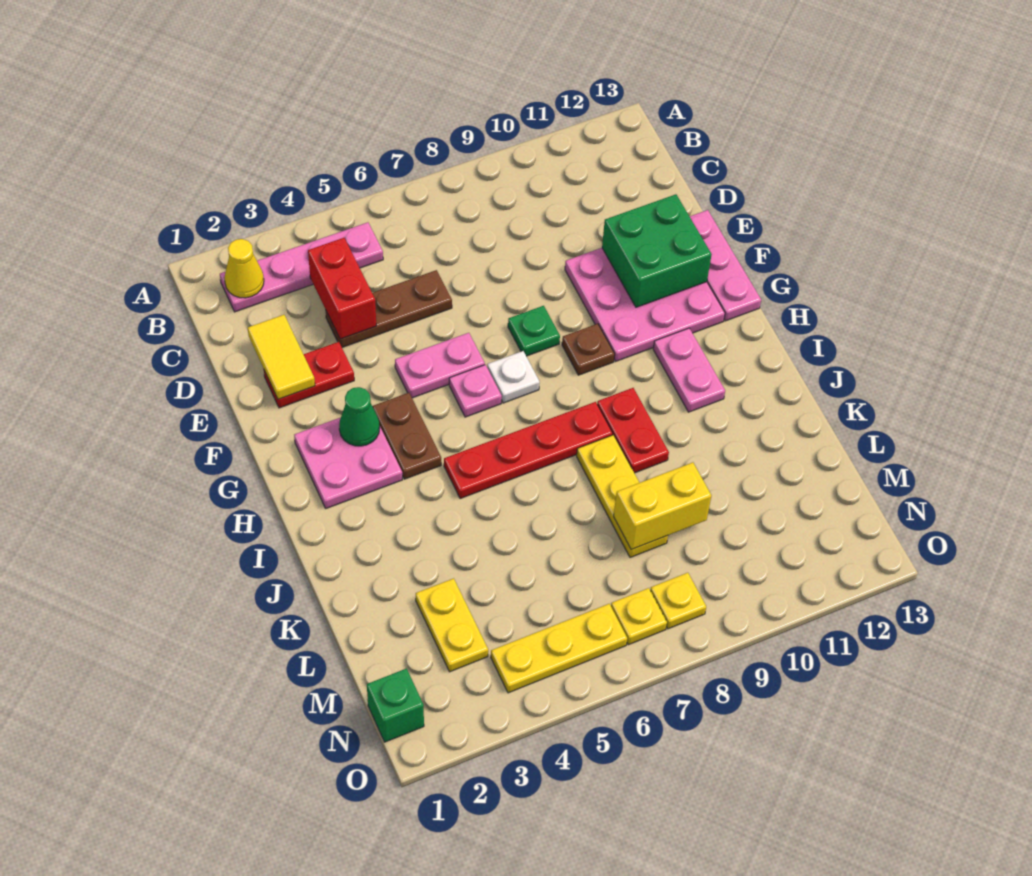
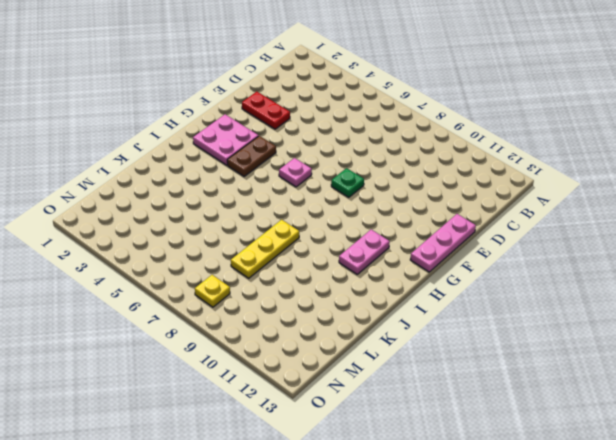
none -> pink plate B2:B5 level 1
none -> brown plate D4:D6 level 1
none -> pink plate E10:G12 level 1

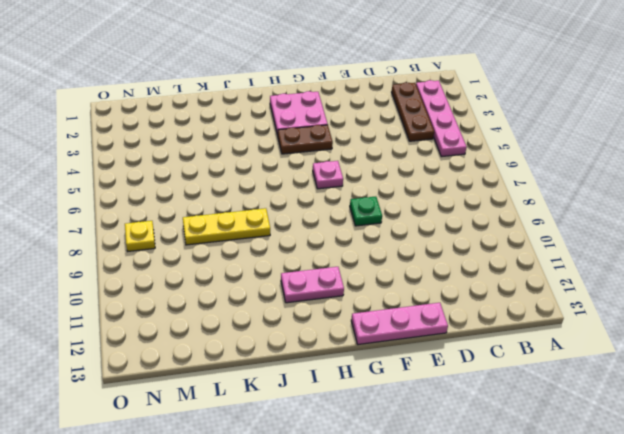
brown plate C2:C4 level 1 -> brown plate D4:D6 level 1
none -> red plate E2:E3 level 1
none -> pink plate E10:G12 level 1
none -> pink plate F5:F6 level 1

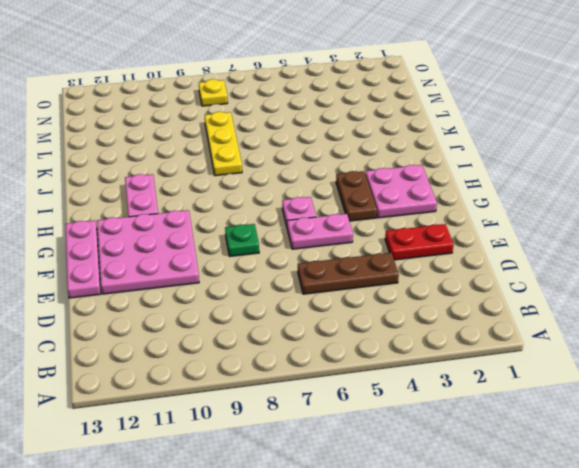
none -> pink plate B2:B5 level 1
none -> white plate G7 level 1
none -> brown plate G9 level 1

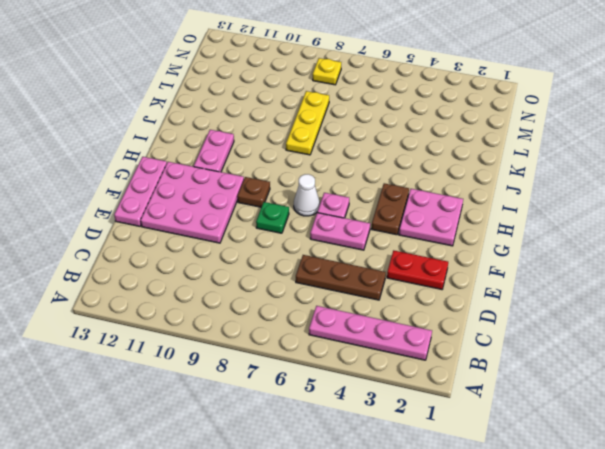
white cone G7 level 1 -> white plate G7 level 1
none -> red plate I5:I8 level 1
none -> red plate I9:J9 level 1
none -> yellow plate L3:M3 level 1

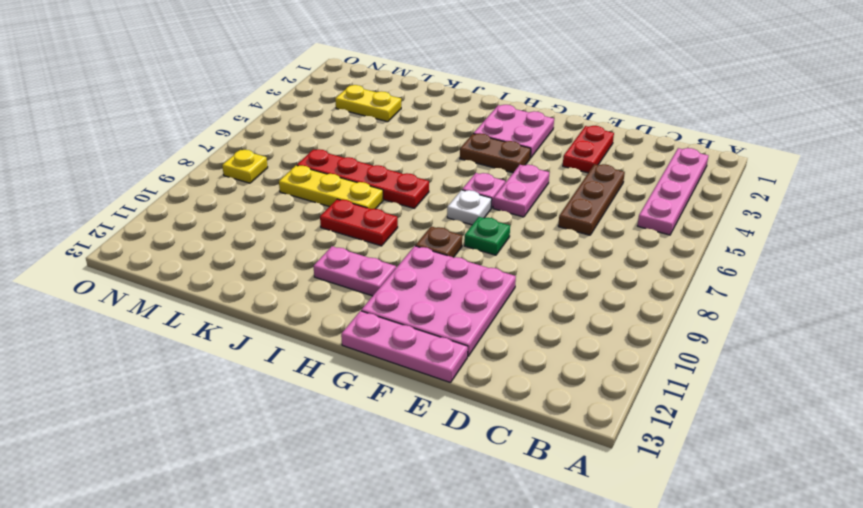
red plate I7:L7 level 1 -> red plate I5:I8 level 1
none -> green brick N1 level 1
none -> yellow plate N4:N6 level 1
none -> yellow plate N7 level 1

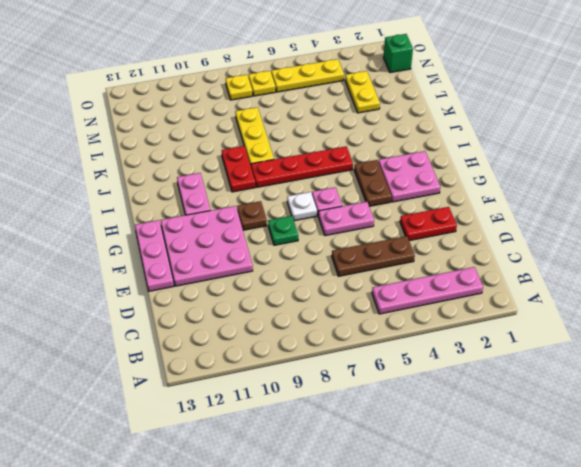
none -> yellow cone B2 level 2
none -> red brick C4:D4 level 2
none -> yellow tile D2:E2 level 2

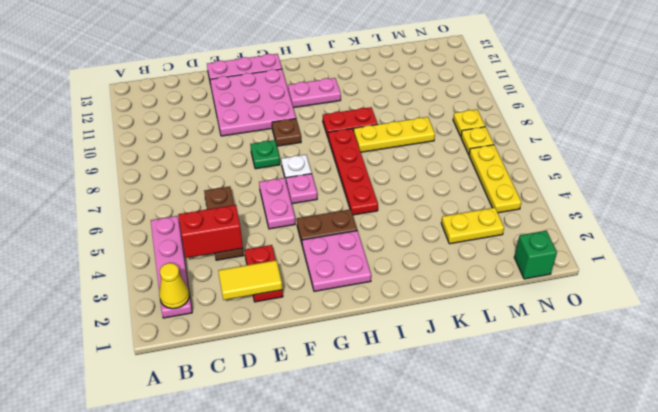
none -> green brick E11:F12 level 2
none -> green cone G3 level 2
none -> yellow brick L8:L9 level 2

